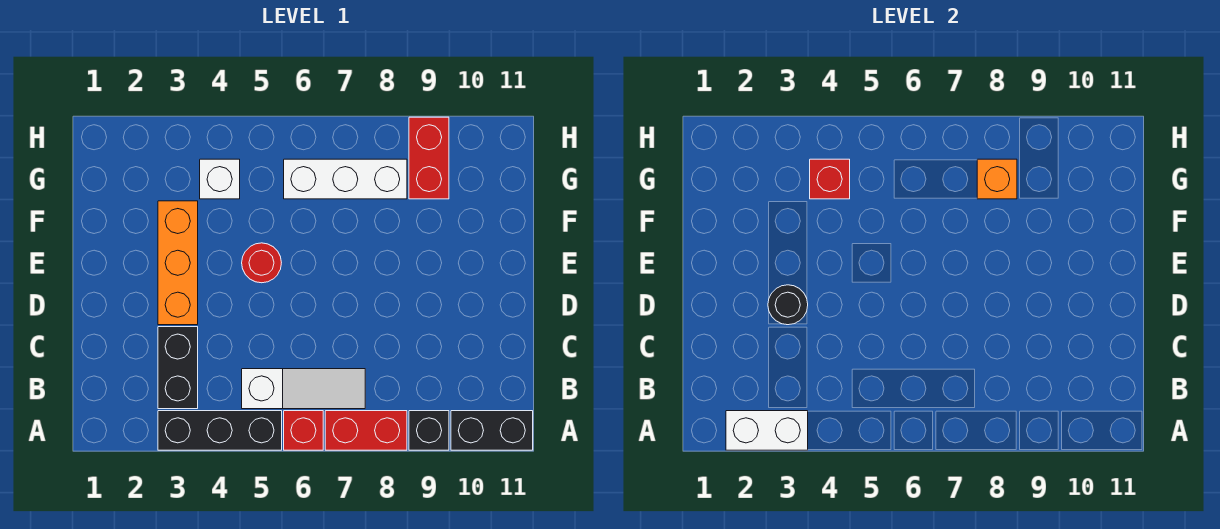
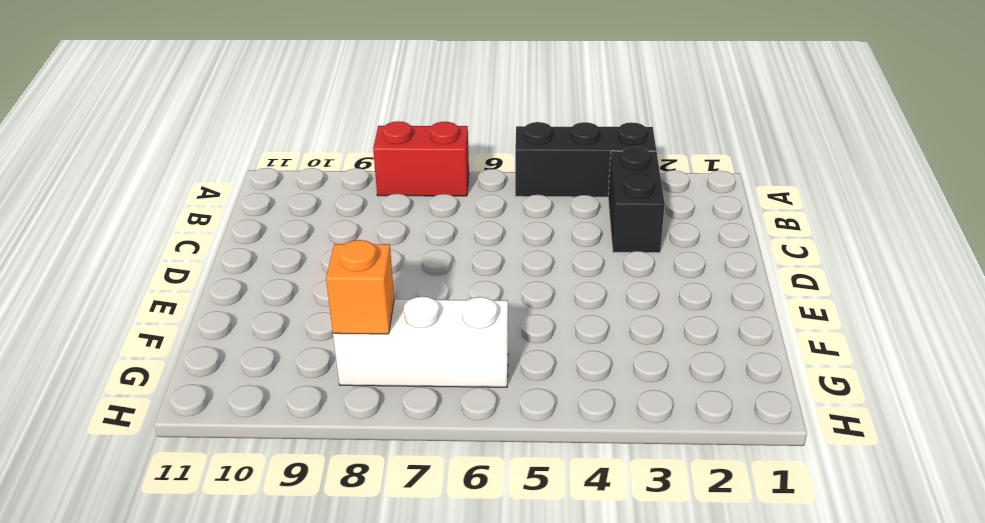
none -> red brick A6 level 1
none -> black brick A9 level 1
none -> black brick A10:A11 level 1

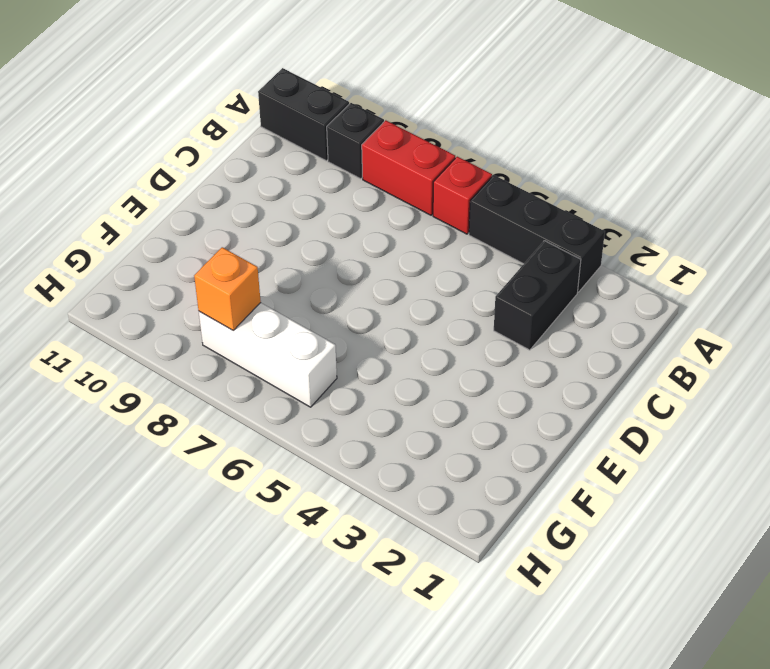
none -> white slope B5:B7 level 1 top 5
none -> orange brick D3:F3 level 1
none -> red round brick E5 level 1

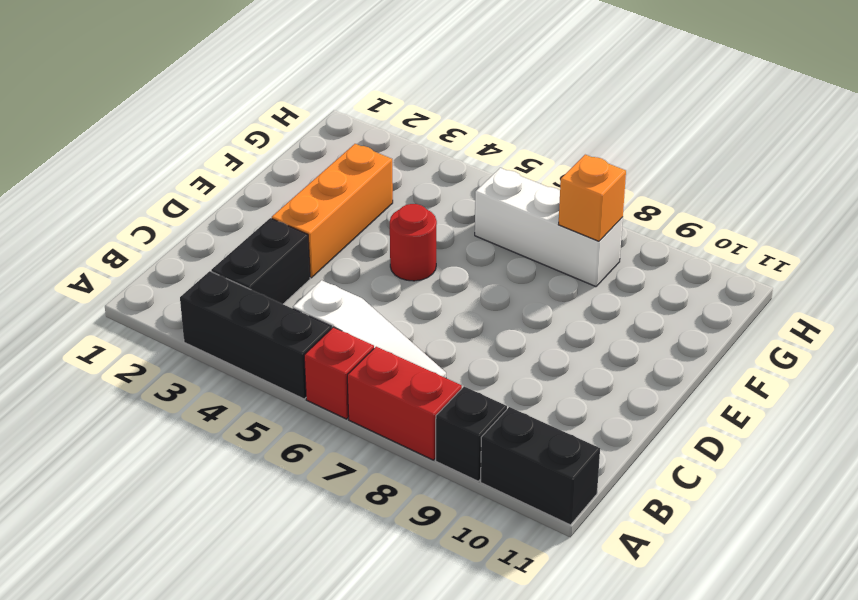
none -> white brick G4 level 1
none -> red brick G9:H9 level 1
none -> white brick A2:A3 level 2

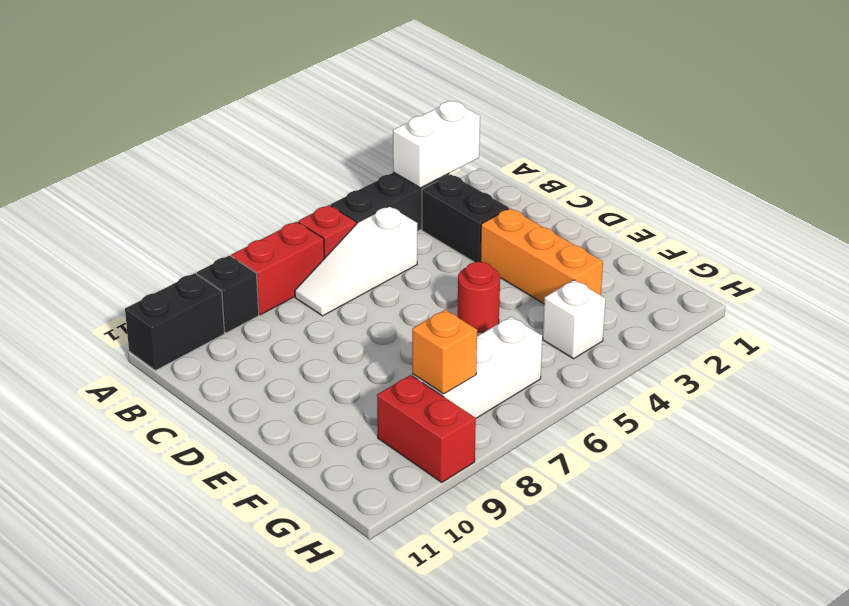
none -> black round brick D3 level 2
none -> red brick G4 level 2

